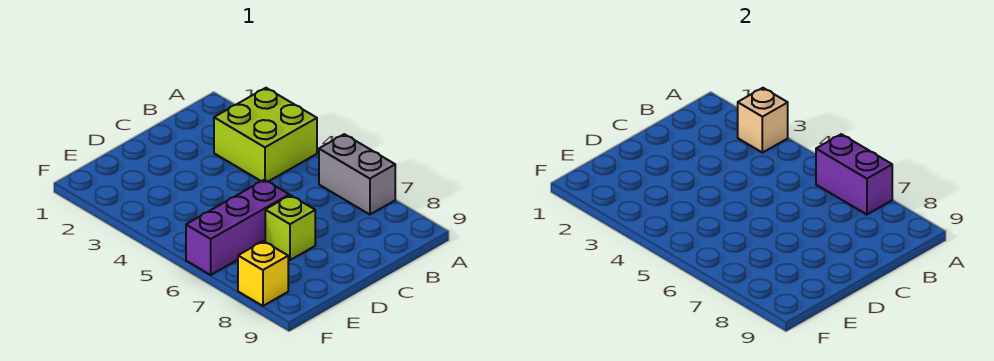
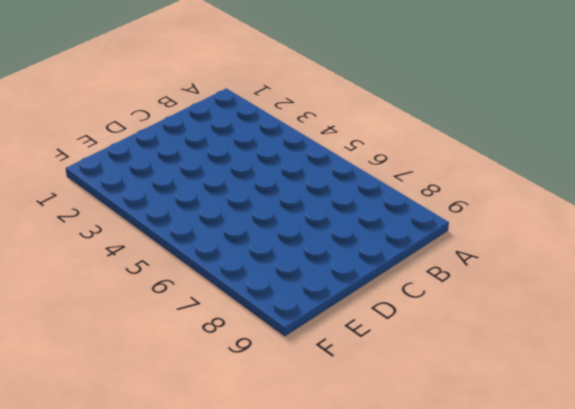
none -> lime brick A3:B4 level 1
none -> grey brick A6:A7 level 1

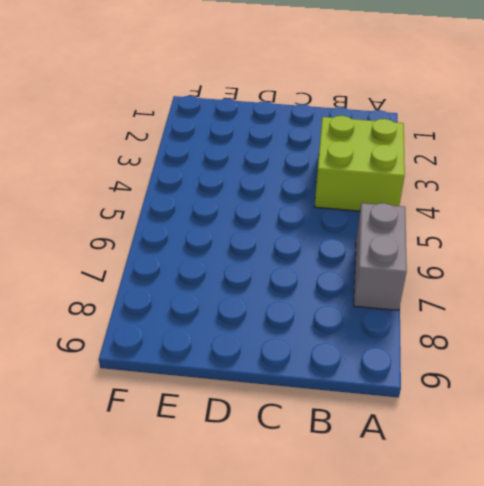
none -> purple brick D6:F6 level 1
none -> lime brick D7 level 1

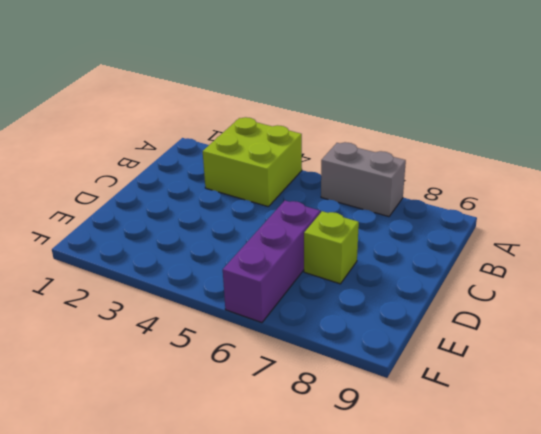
none -> yellow brick F8 level 1
none -> tan brick A3 level 2

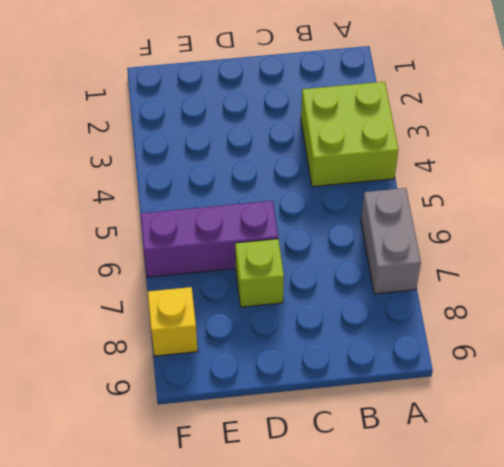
none -> tan brick A3 level 2
none -> purple brick A6:A7 level 2

